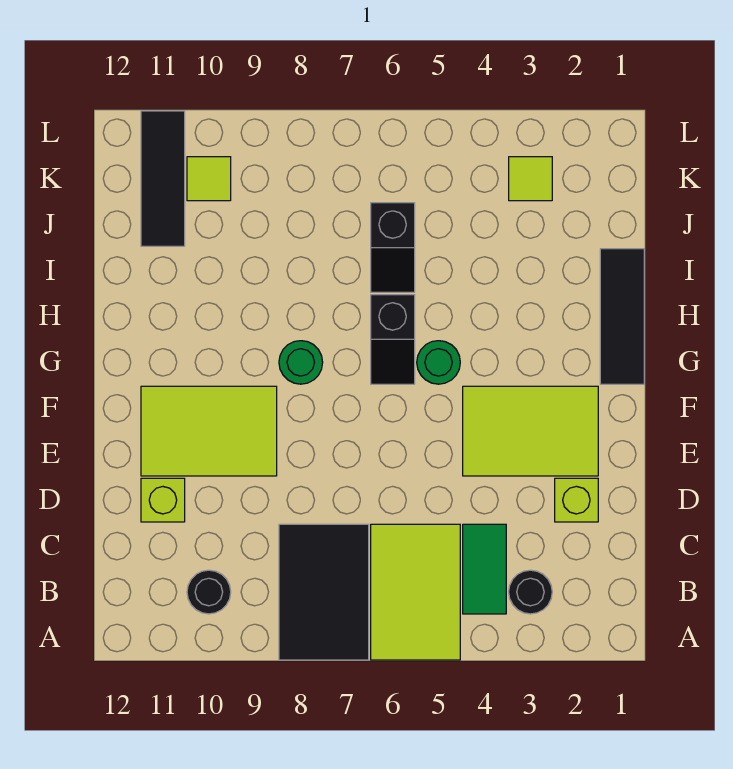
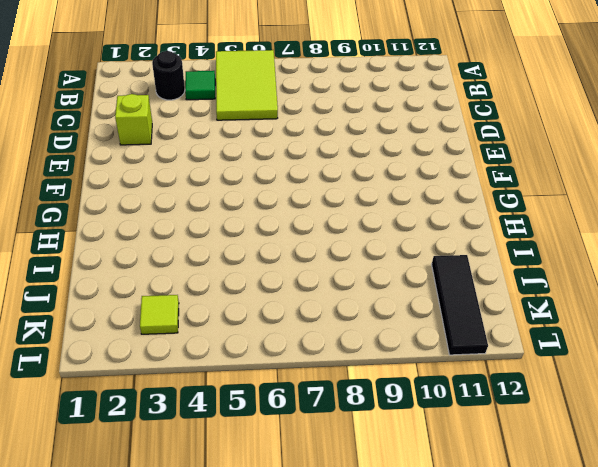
green tile B4 level 1 -> green tile B4:C4 level 1
none -> black tile A7:C8 level 1
none -> black round brick B10 level 1
none -> lime brick D11 level 1

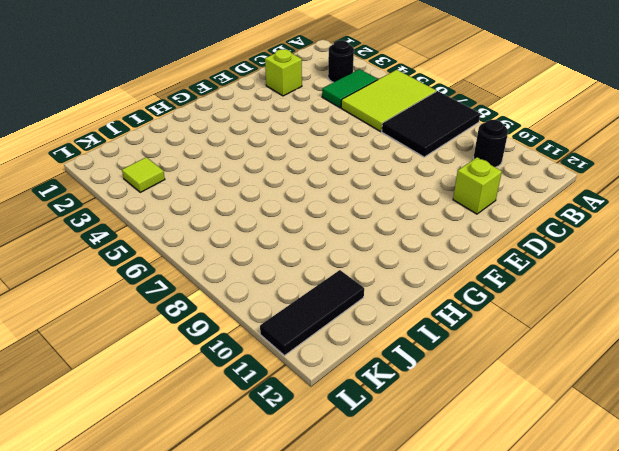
none -> lime tile E2:F4 level 1
none -> lime tile E9:F11 level 1
none -> black tile G1:I1 level 1

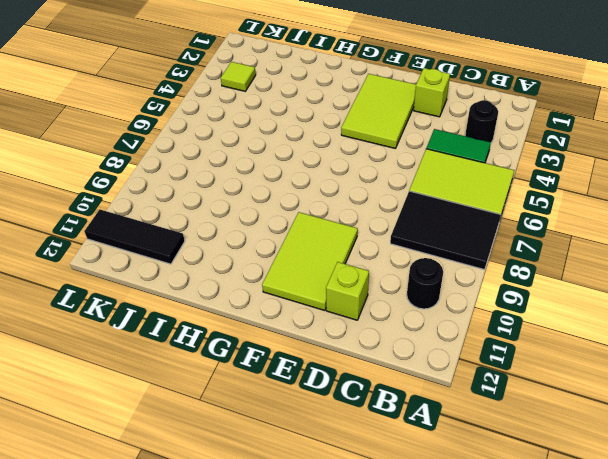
none -> black tile G1:I1 level 1
none -> green round brick G5 level 1
none -> black slope G6:H6 level 1 top H

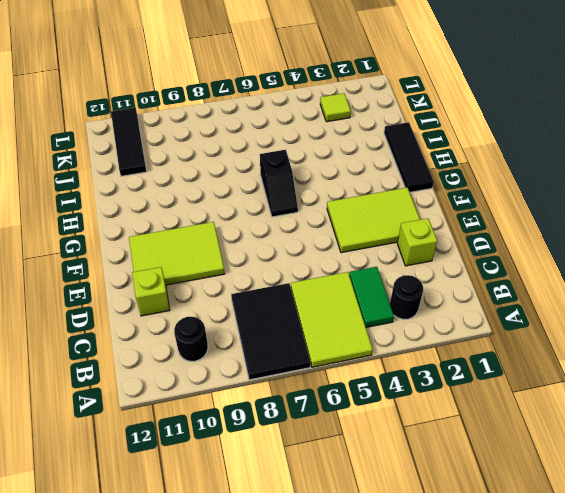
none -> green round brick G5 level 1
none -> green round brick G8 level 1
none -> black slope I6:J6 level 1 top J

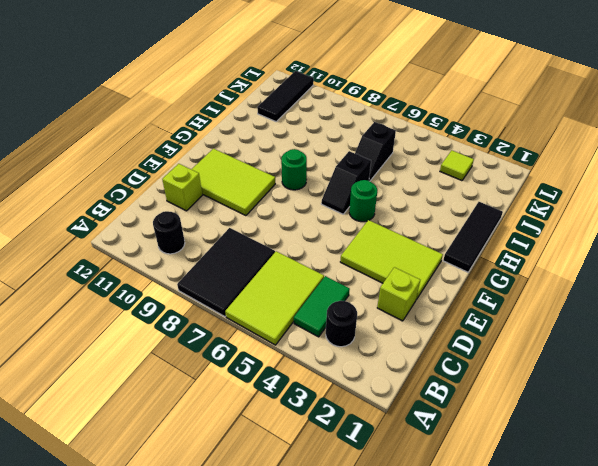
none -> lime tile K10 level 1

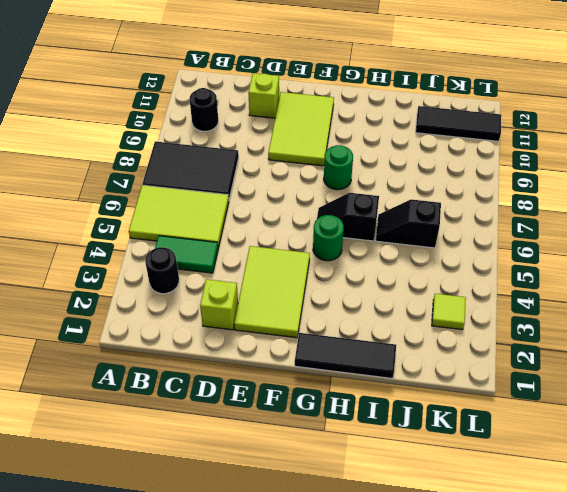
none -> lime tile K10 level 1

